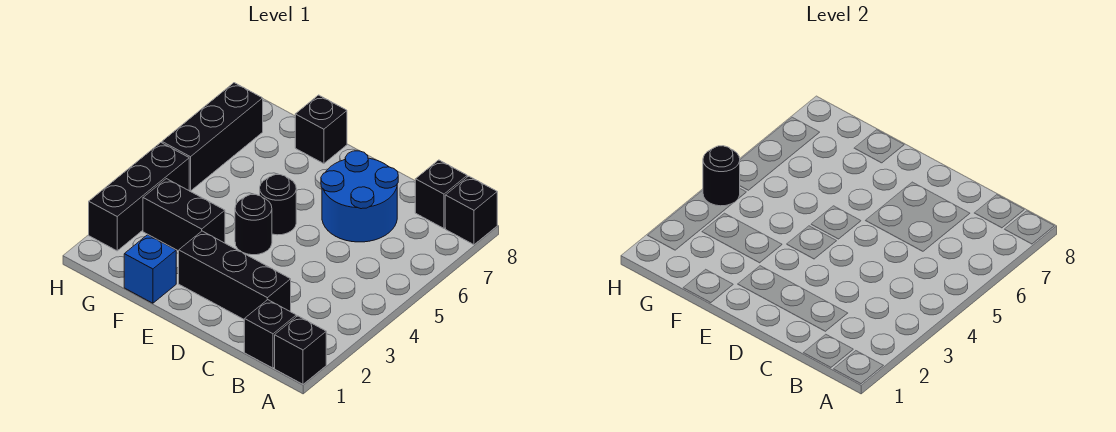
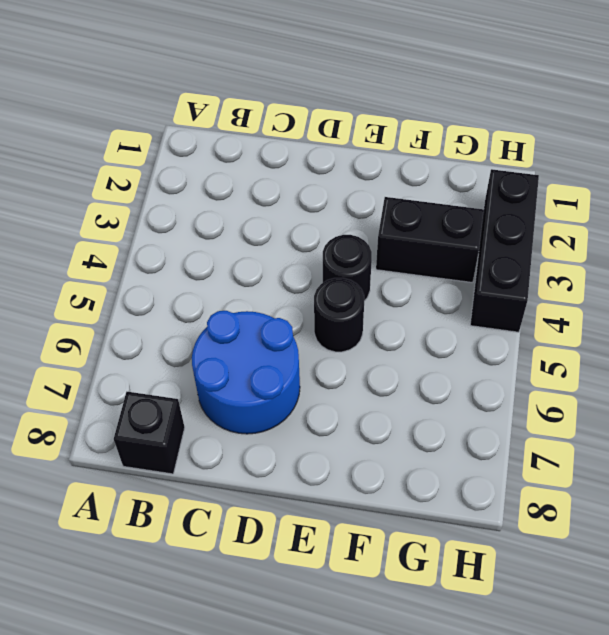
none -> black brick A1 level 1
none -> black brick A8 level 1
none -> black brick B1 level 1

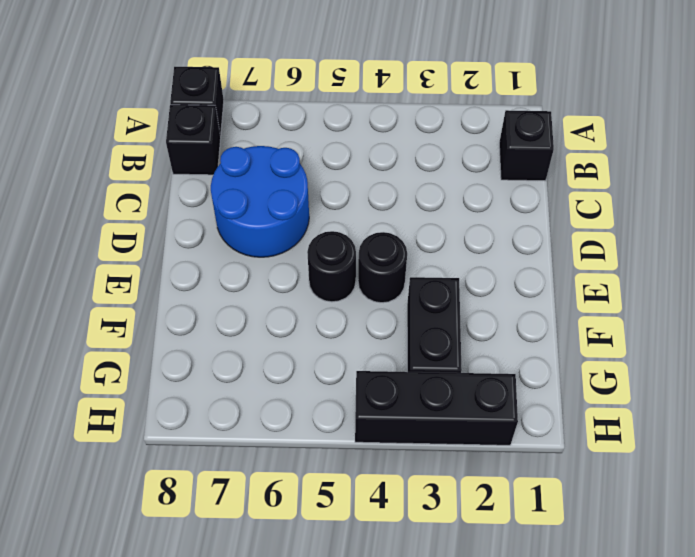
none -> black brick A1 level 1
none -> black brick C2:E2 level 1
none -> blue brick F1 level 1

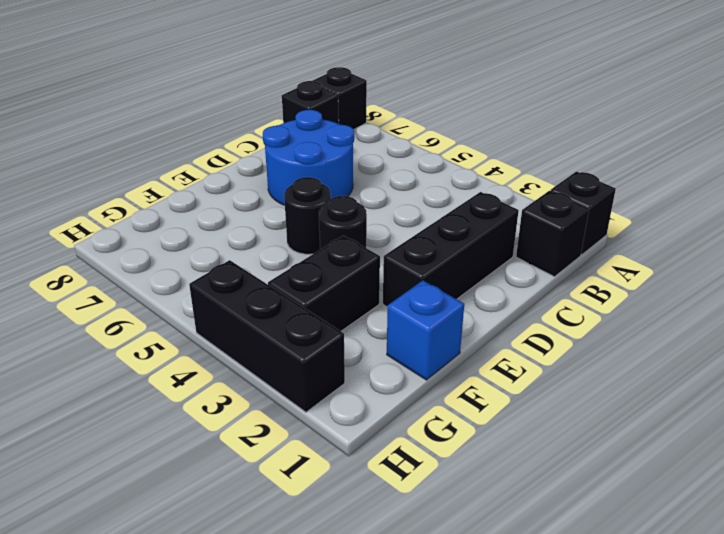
none -> black brick F8 level 1
none -> black brick H5:H7 level 1
none -> black round brick H4 level 2

